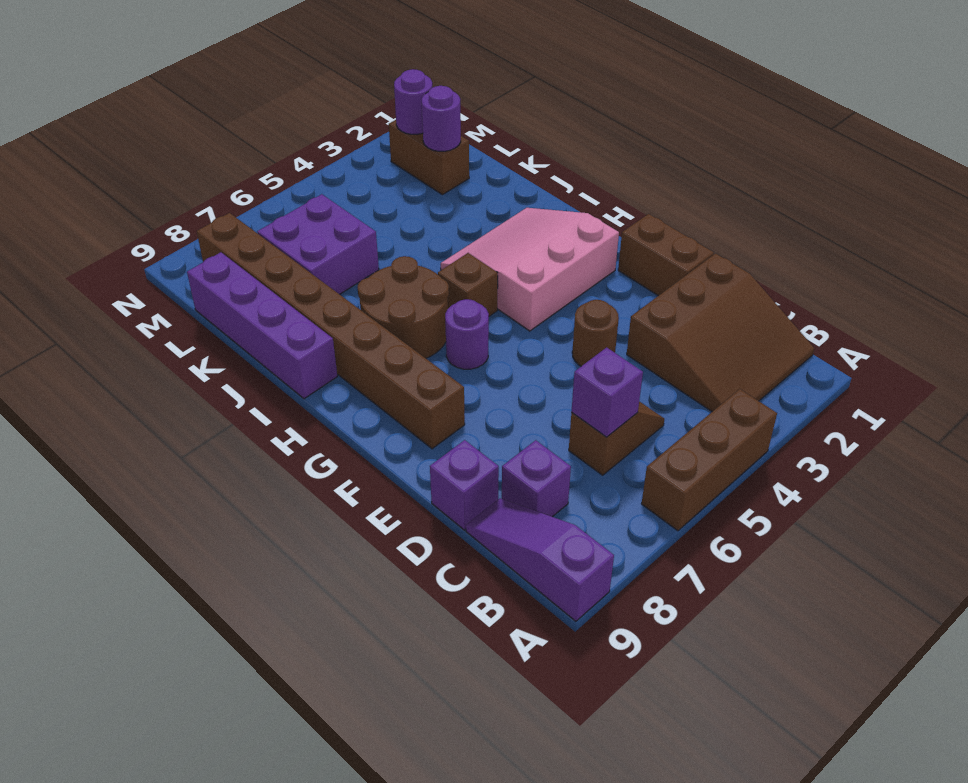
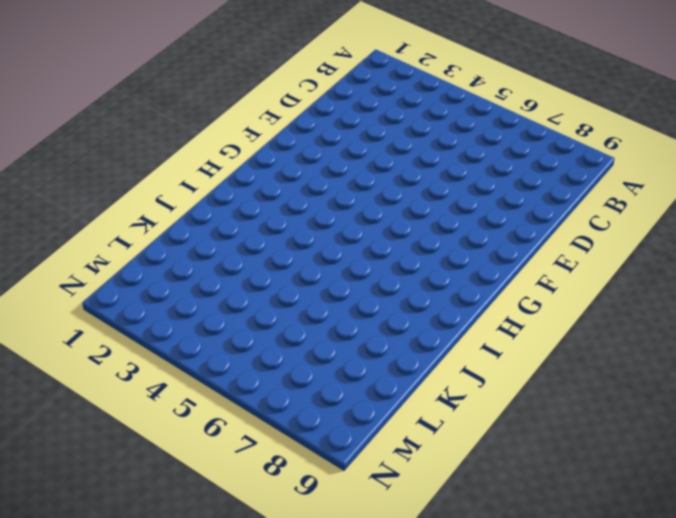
none -> brown brick A4:A6 level 1
none -> purple slope A9:C9 level 1 top A
none -> brown slope B1:D3 level 1 top D

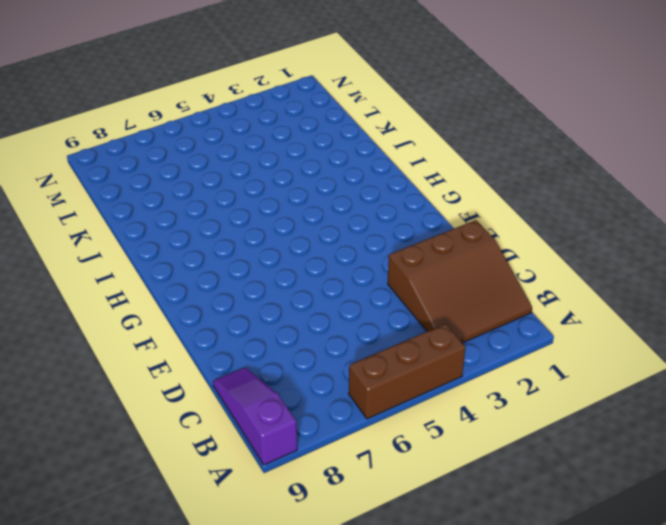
none -> brown slope C5:C6 level 1 top 6
none -> purple brick C8 level 1
none -> purple brick D9 level 1

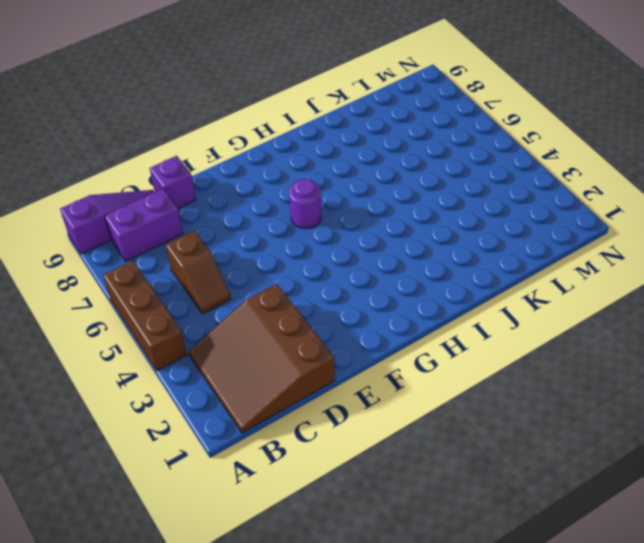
purple brick B8:C8 level 1 -> purple brick C8 level 1
none -> brown brick E1:F1 level 1
none -> brown round brick E4 level 1
none -> brown brick F8:M8 level 1

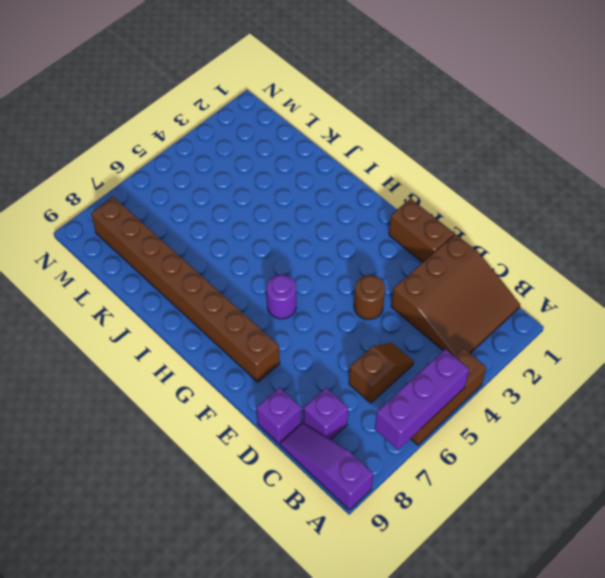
purple brick A5:A7 level 2 -> none
none -> pink slope G2:I4 level 1 top G
none -> brown brick H5 level 1
none -> brown round brick H6:I7 level 1

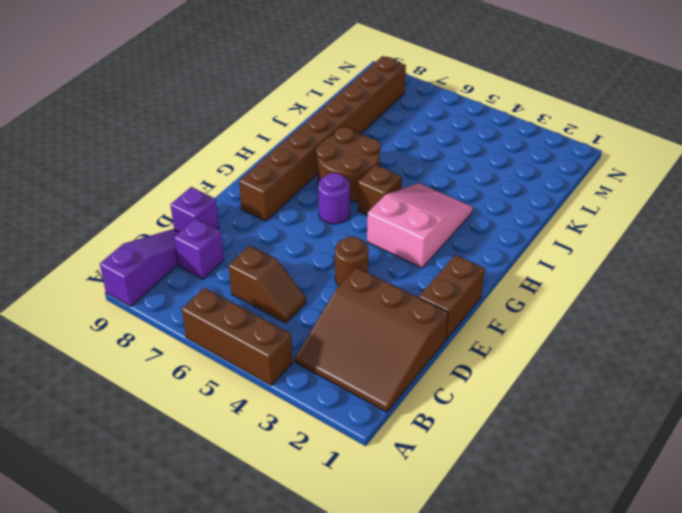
pink slope G3:I4 level 1 top G -> pink slope G2:I4 level 1 top G
none -> purple brick I9:L9 level 1
none -> purple brick K6:L7 level 1
none -> brown brick L2:M2 level 1

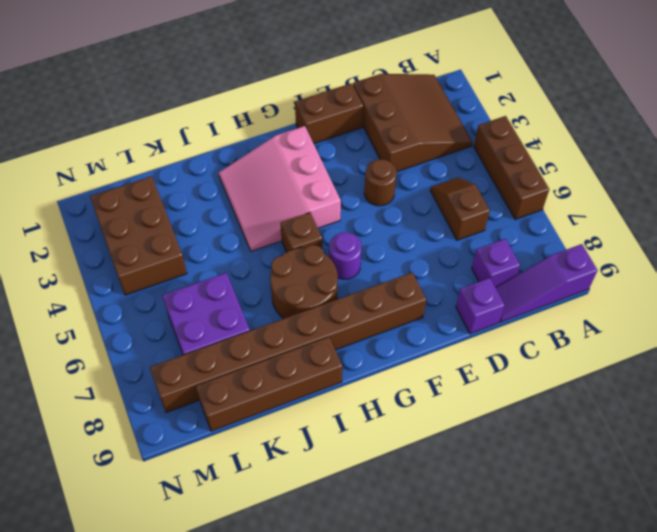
brown brick I9:L9 level 1 -> purple brick I9:L9 level 1
brown brick L2:M4 level 1 -> brown brick L2:M2 level 1
none -> purple brick C6 level 2
none -> purple round brick L2 level 2
none -> purple round brick M2 level 2

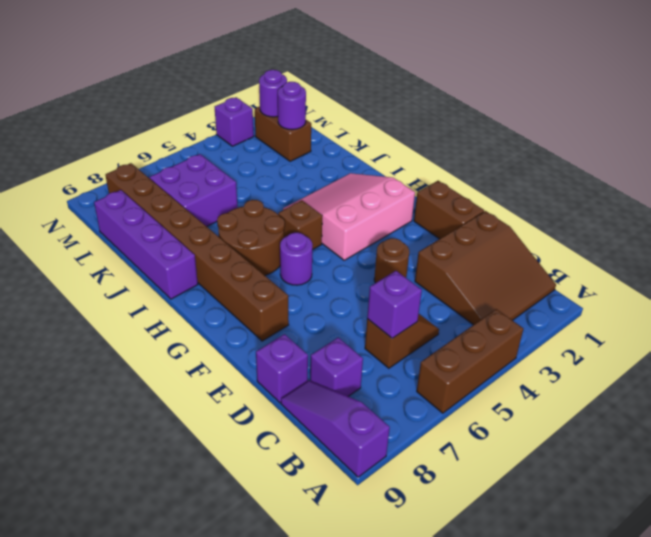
purple brick N3 level 1 -> none

